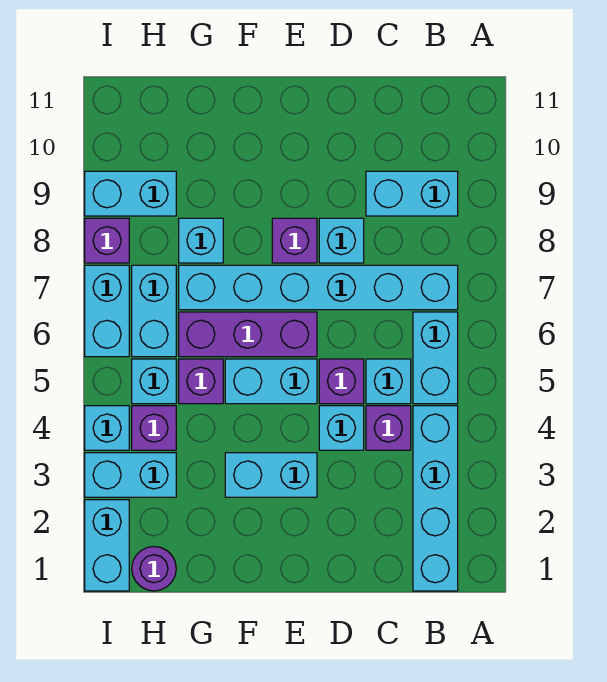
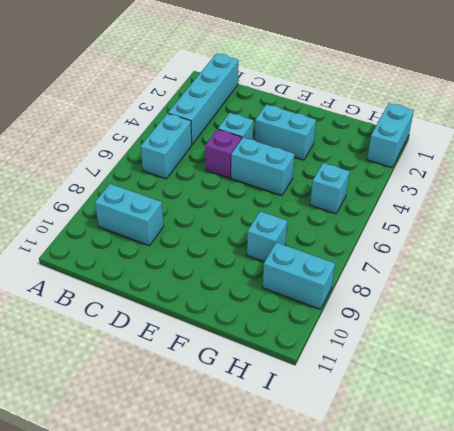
none -> cyan brick B7:G7 level 1
none -> purple brick C4 level 1
none -> cyan brick C5 level 1

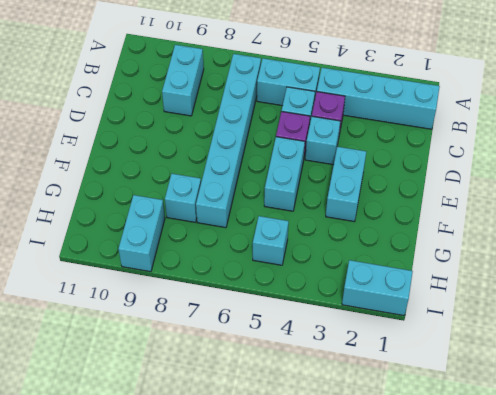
none -> cyan brick D8 level 1
none -> purple brick E6:G6 level 1
none -> purple brick E8 level 1

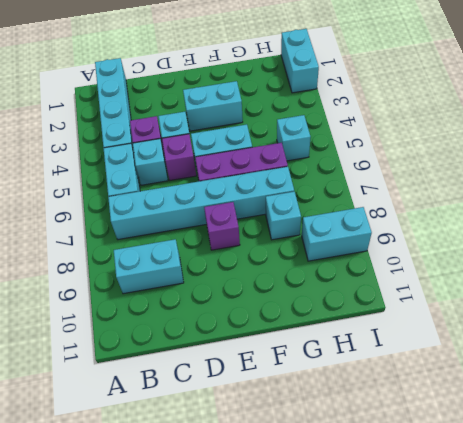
none -> cyan brick D8 level 1
none -> purple brick G5 level 1
none -> purple round brick H1 level 1

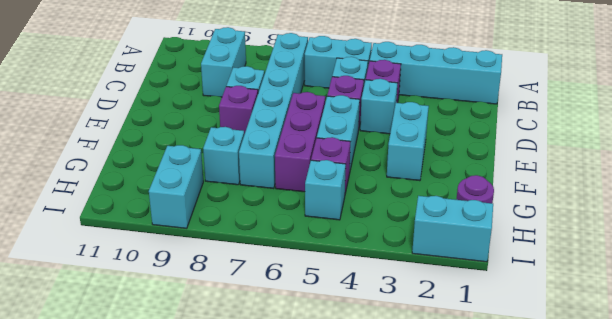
none -> cyan brick H3:I3 level 1
none -> purple brick H4 level 1
none -> cyan brick H6:H7 level 1

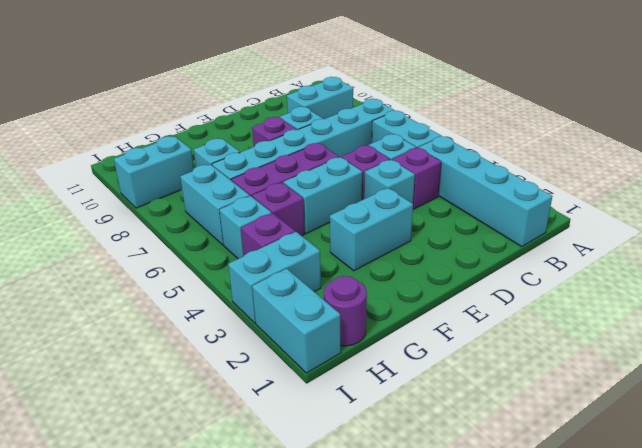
none -> cyan brick I4 level 1
none -> cyan brick I6:I7 level 1
none -> purple brick I8 level 1

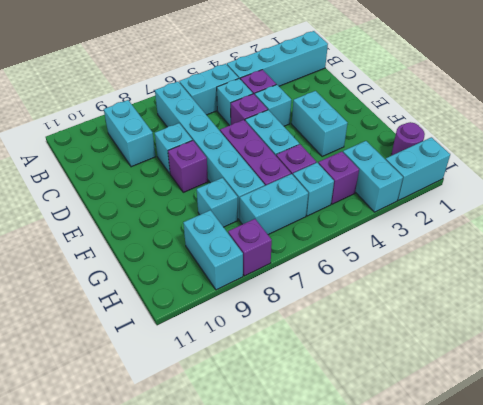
none -> cyan brick I4 level 1
none -> cyan brick I6:I7 level 1

